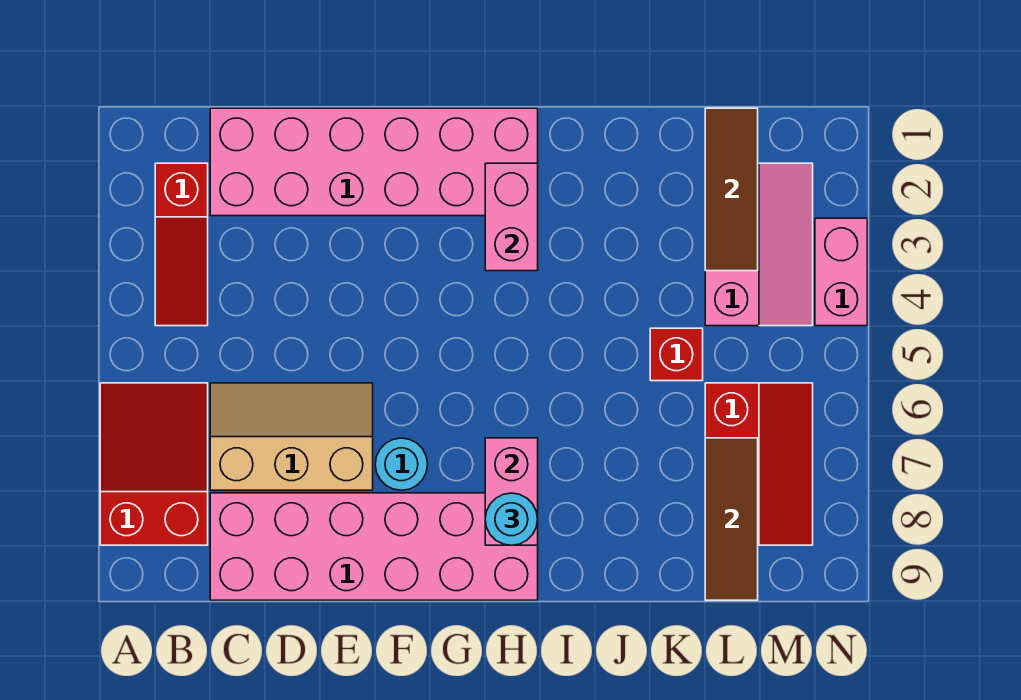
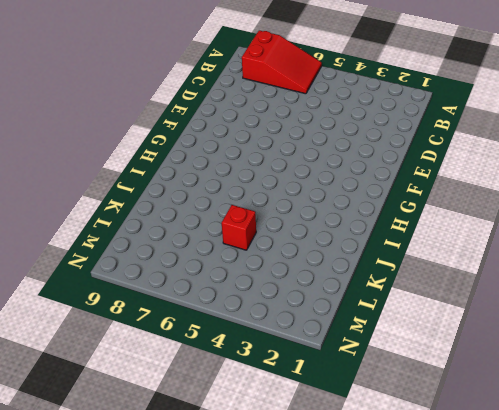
none -> red slope B2:B4 level 1 top 2
none -> pink brick C1:H2 level 1
none -> tan slope C6:E7 level 1 top 7

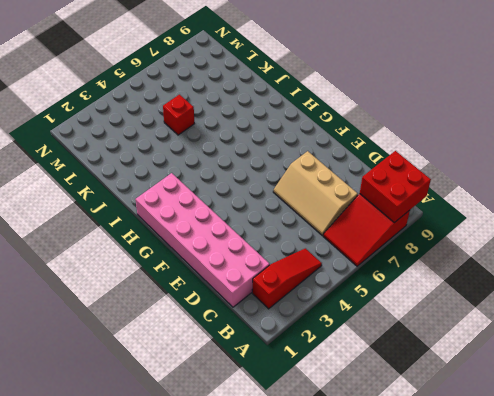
red brick A8:B9 level 2 -> none
none -> pink brick C8:H9 level 1
none -> cyan round brick F7 level 1
none -> pink slope L2:M4 level 1 top L

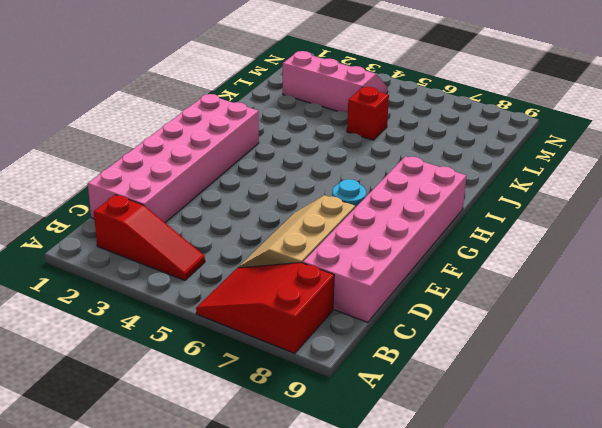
none -> red slope L6:M8 level 1 top L
none -> pink brick N3:N4 level 1
none -> pink brick H2:H3 level 2

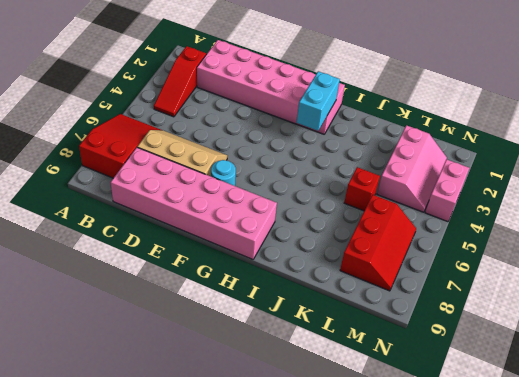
cyan brick H2:H3 level 2 -> pink brick H2:H3 level 2
none -> pink brick H7:H8 level 2
none -> brown tile L1:L3 level 2
none -> brown tile L7:L9 level 2

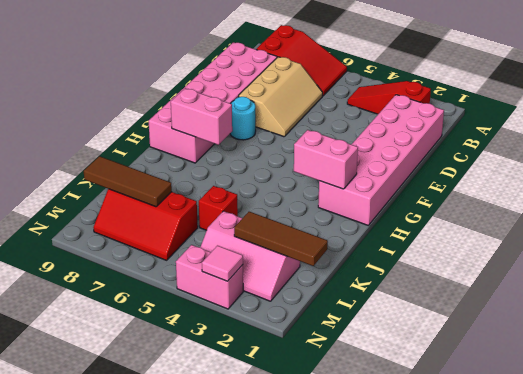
pink tile N3 level 2 -> none
none -> cyan round brick H8 level 3

